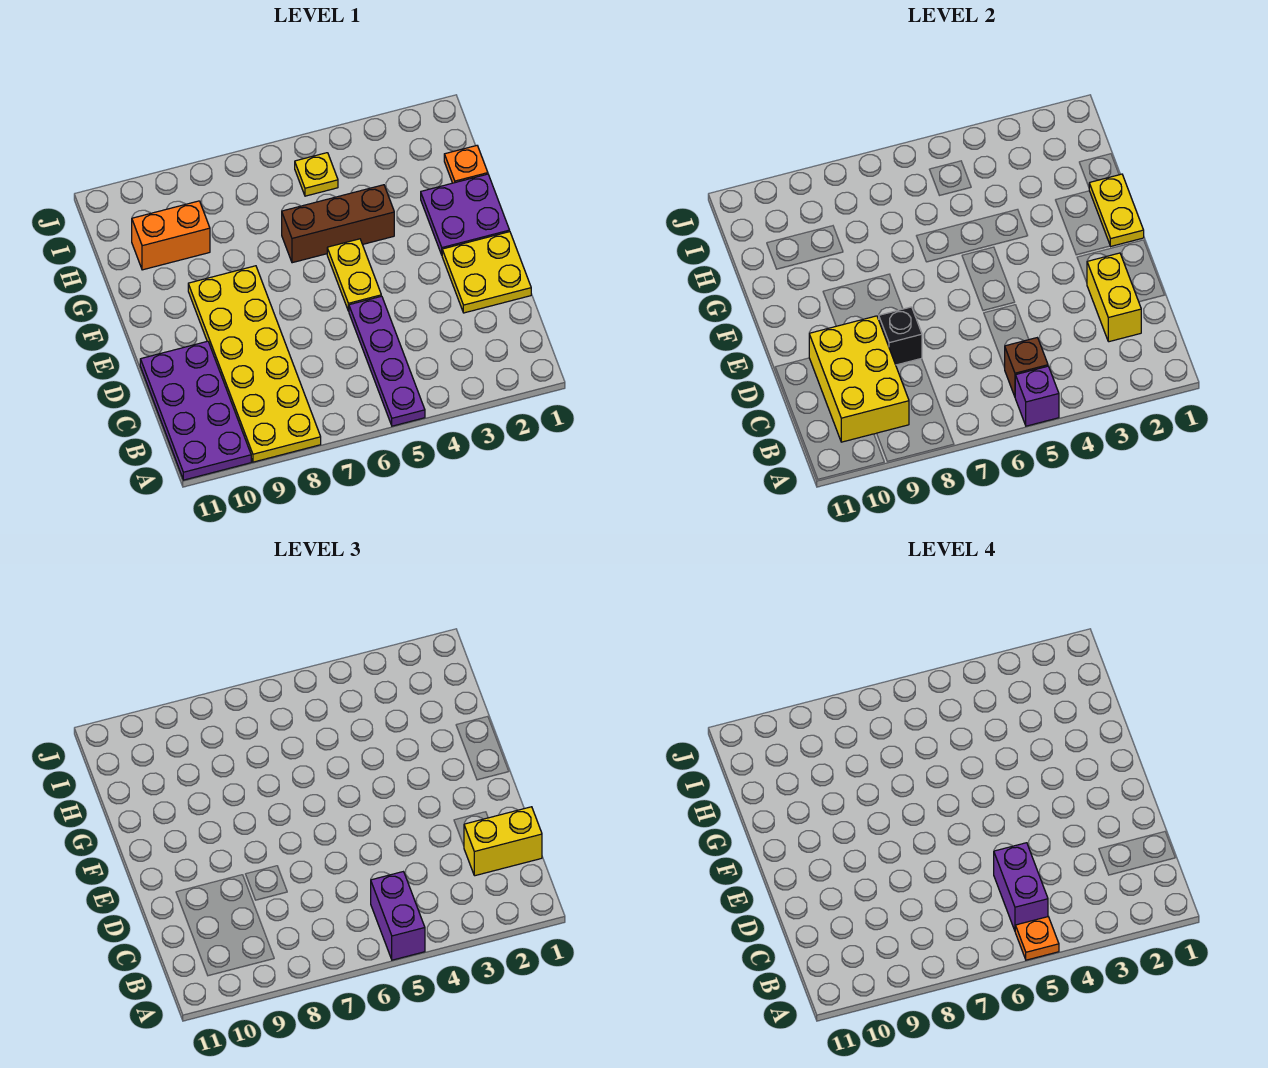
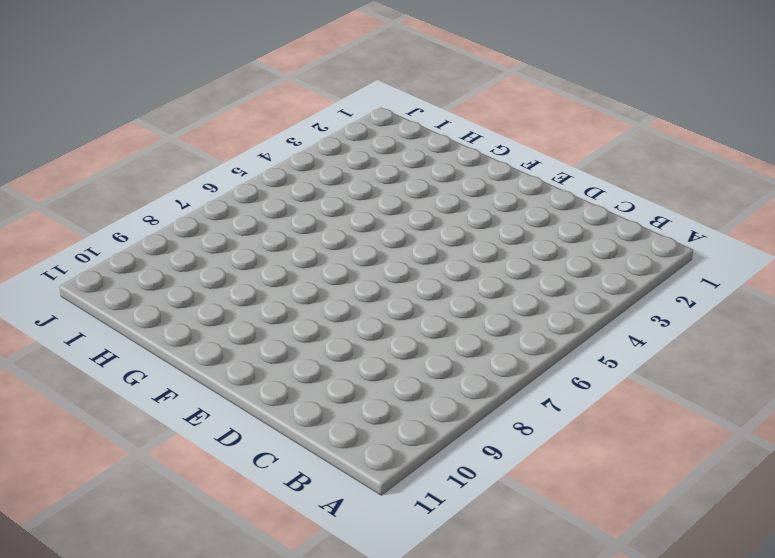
none -> purple plate A5:D5 level 1
none -> yellow plate A8:F9 level 1
none -> purple plate A10:D11 level 1

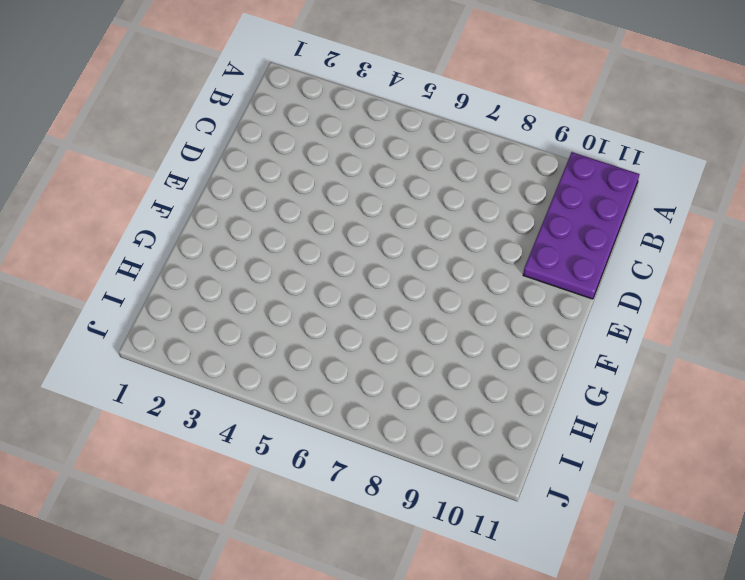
none -> purple plate A5:D5 level 1
none -> yellow plate A8:F9 level 1
none -> yellow plate D1:E2 level 1

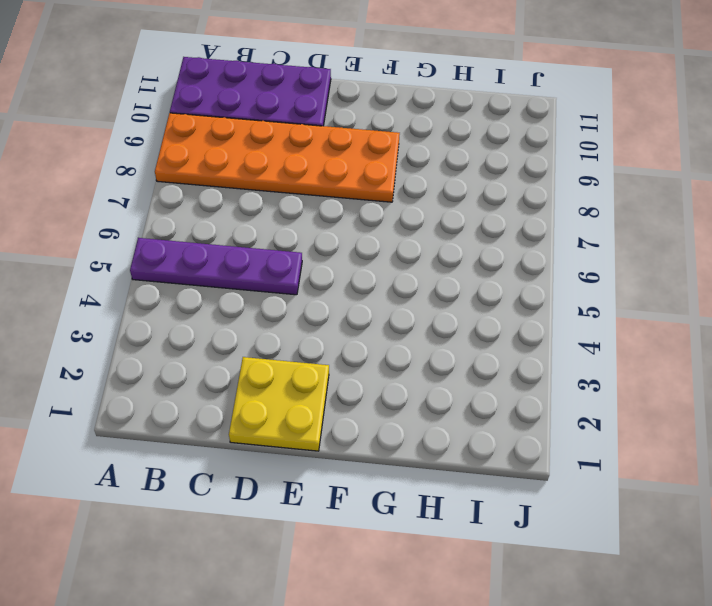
orange plate A8:F9 level 1 -> yellow plate A8:F9 level 1
none -> yellow plate E5:F5 level 1
none -> purple plate F1:G2 level 1
none -> brown brick G4:G6 level 1

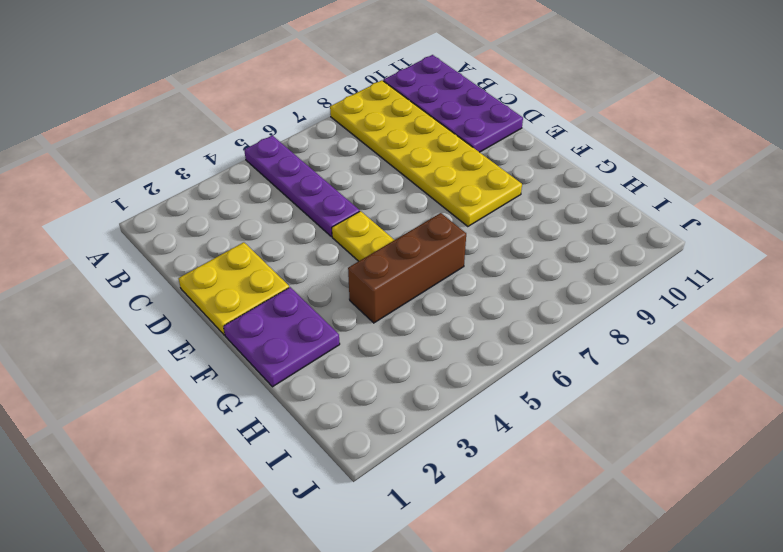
none -> orange plate H1 level 1
none -> orange brick H9:H10 level 1
none -> yellow plate I5 level 1

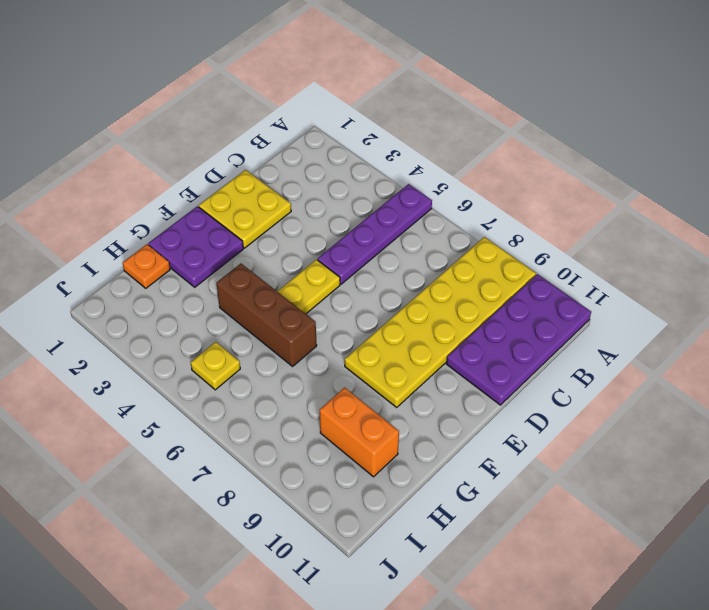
none -> purple brick A5 level 2
none -> brown brick B5 level 2
none -> yellow brick B9:D10 level 2

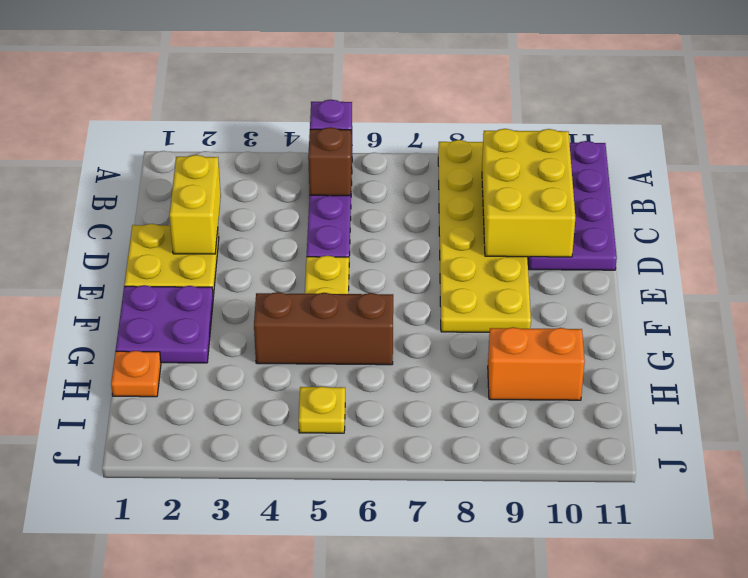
none -> black brick D8 level 2
none -> yellow plate F1:G1 level 2
none -> purple brick A5:B5 level 3

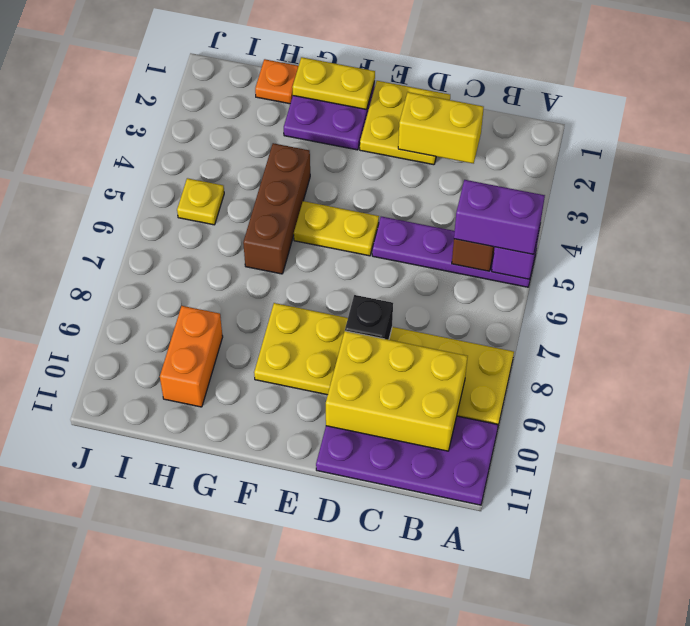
none -> yellow brick C1:C2 level 3
none -> orange plate A5 level 4
none -> purple brick B5:C5 level 4

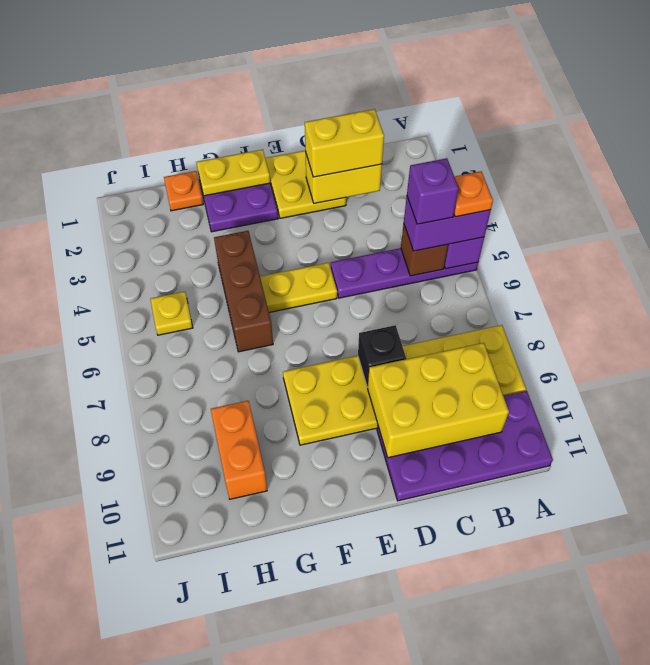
purple brick B5 level 4 -> purple brick B5:C5 level 4
yellow brick C2:D2 level 3 -> yellow brick C1:C2 level 3

